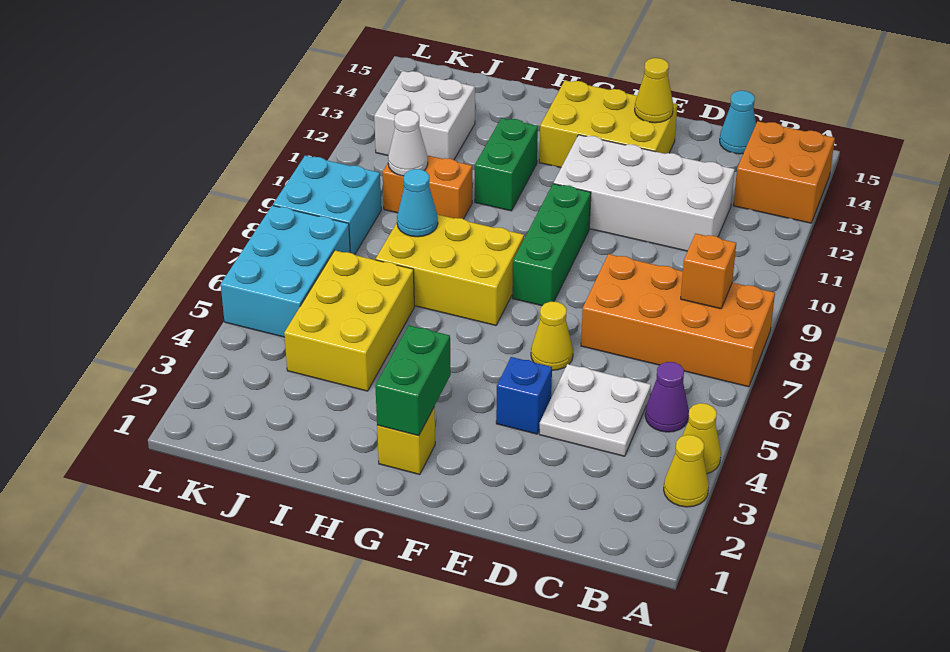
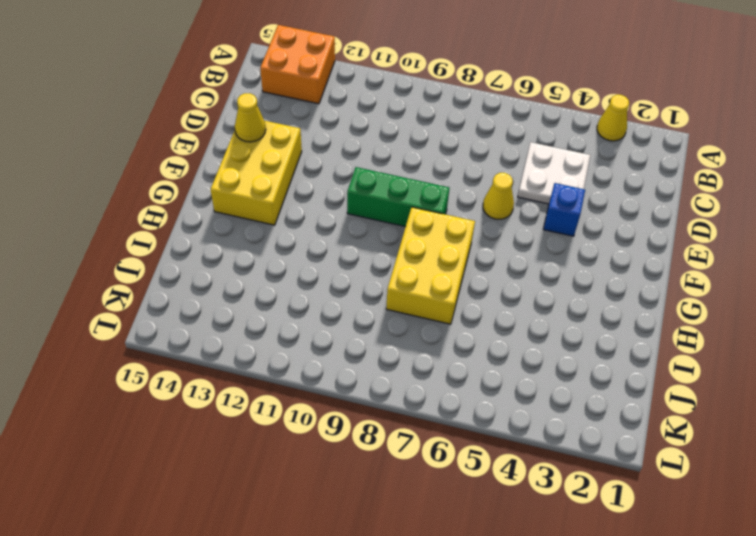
none -> yellow cone A4 level 1
none -> orange brick A7:D8 level 1
none -> purple cone B5 level 1

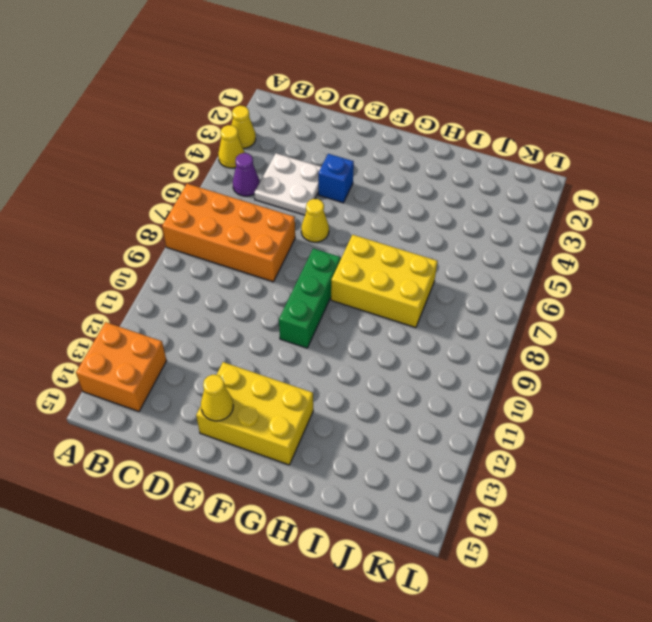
none -> white brick C11:F12 level 1
none -> cyan cone C15 level 1
none -> yellow brick G2 level 1

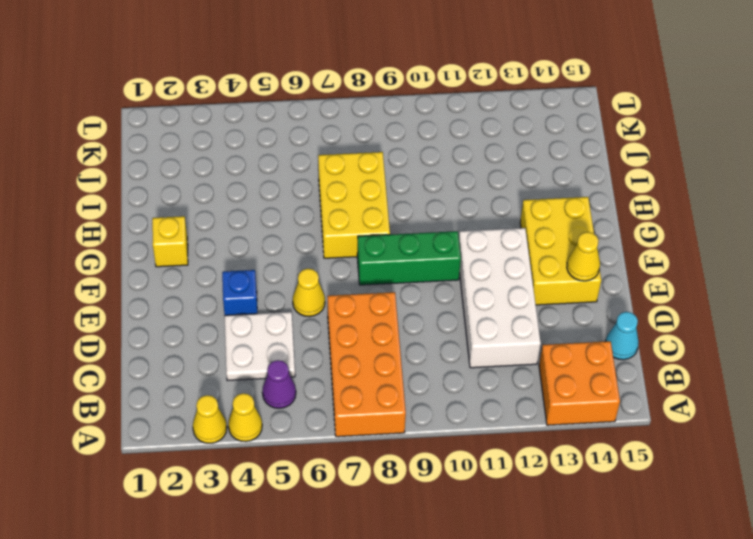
none -> green brick H11:H12 level 1
none -> yellow brick I4:J6 level 1
none -> orange brick I10:J10 level 1

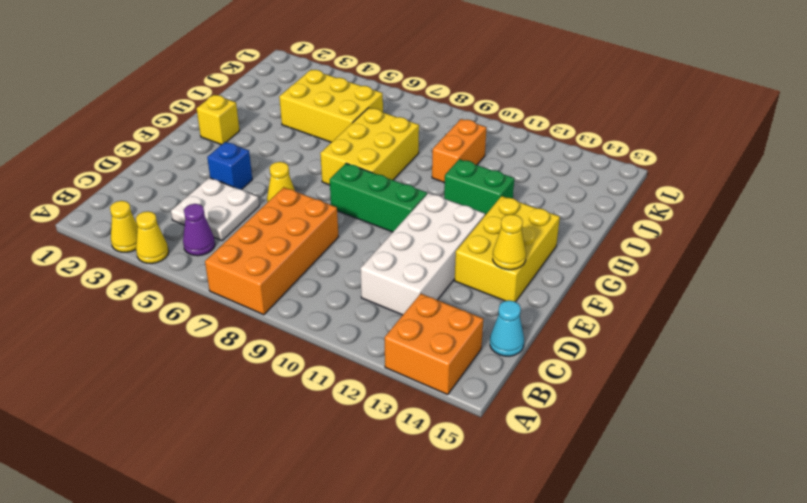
none -> white brick J12:K13 level 1
none -> cyan brick K5:L7 level 1
none -> cyan brick K8:L9 level 1

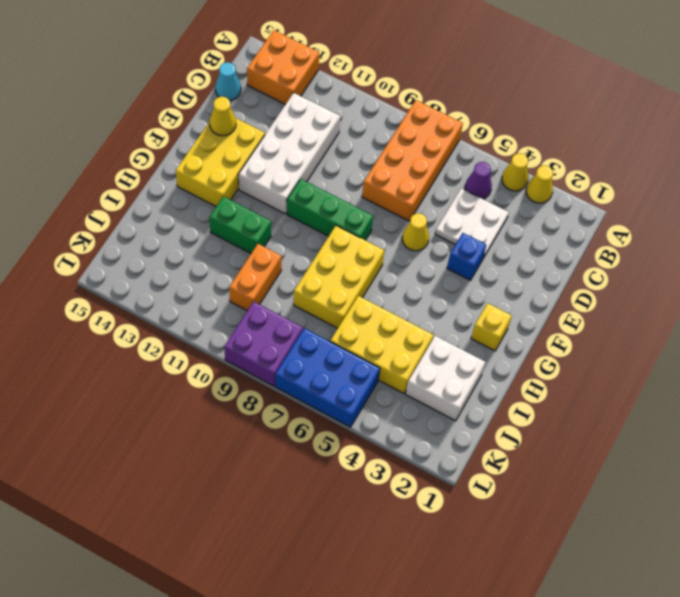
white brick I2:J3 level 1 -> white brick J12:K13 level 1
blue brick K5:L7 level 1 -> cyan brick K5:L7 level 1
purple brick K8:L9 level 1 -> cyan brick K8:L9 level 1
none -> orange brick B8 level 2
none -> green brick G2:G3 level 2
none -> cyan cone I8 level 2

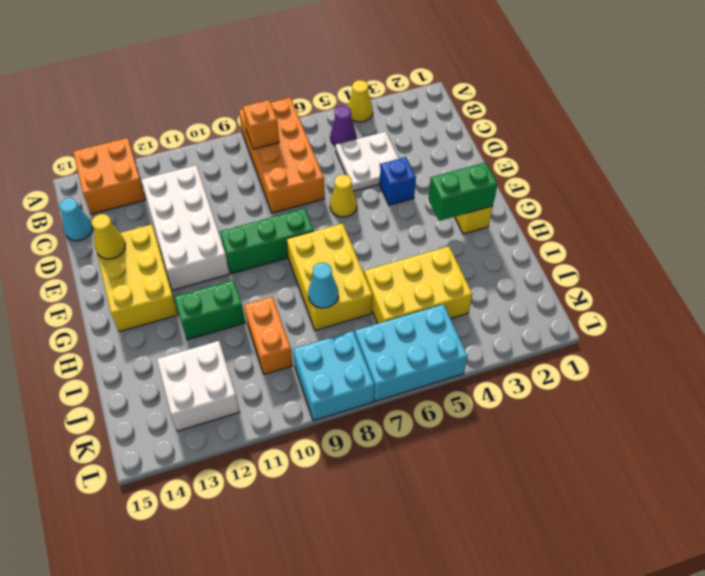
none -> yellow cone A3 level 1
none -> white cone J10 level 2

